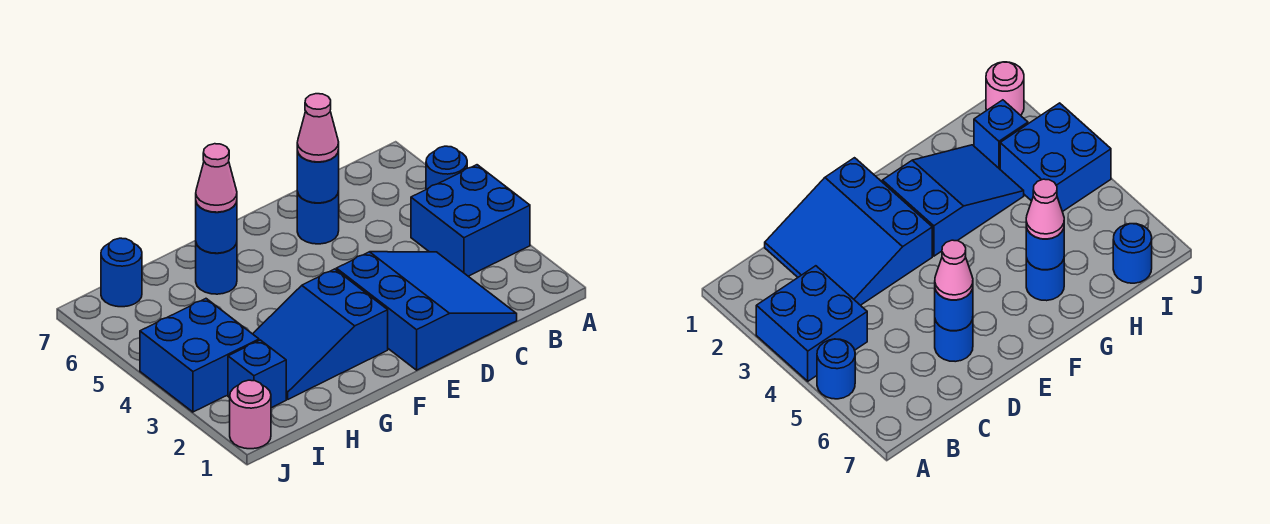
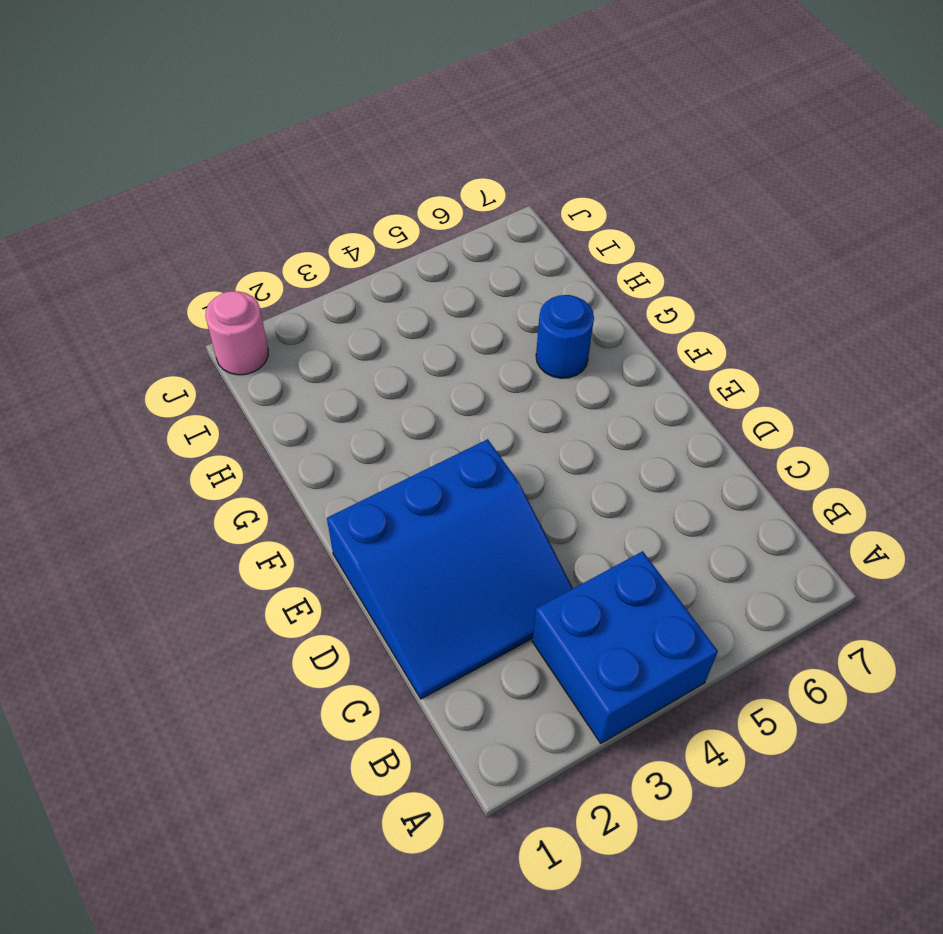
none -> blue round brick A5 level 1
none -> blue round brick D6 level 1
none -> blue slope F2:H3 level 1 top F

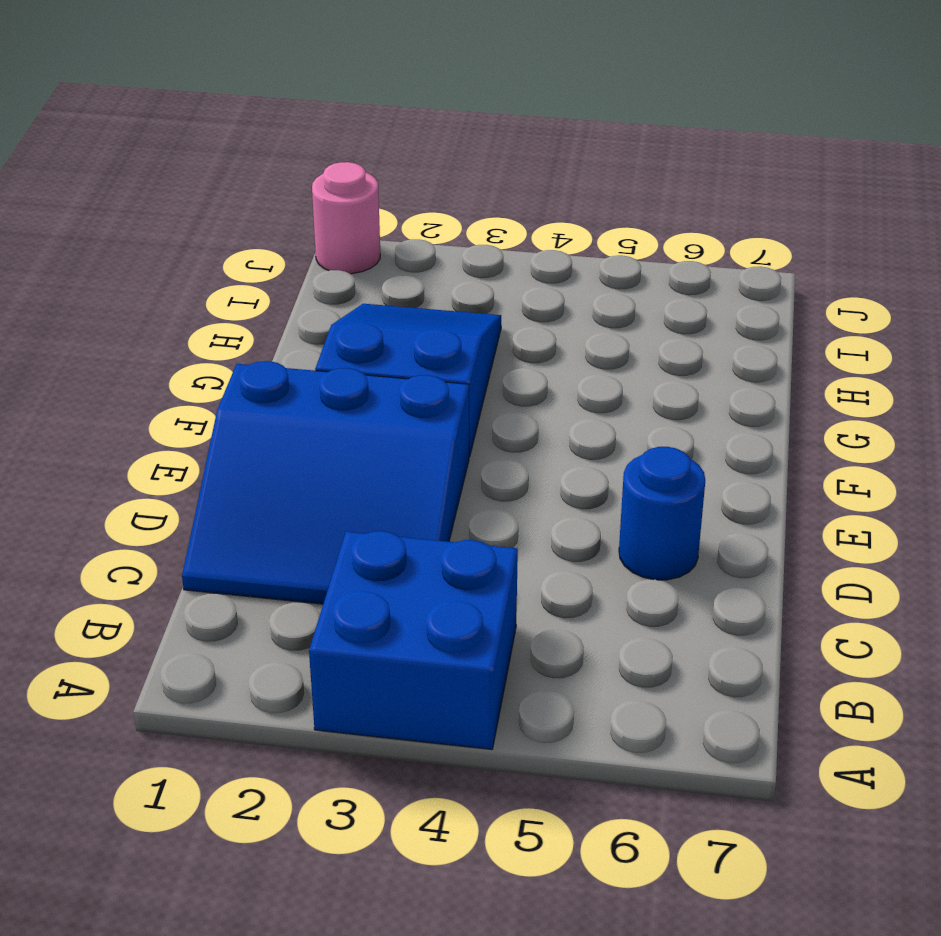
none -> blue round brick A5 level 1
none -> blue round brick G6 level 1
none -> blue brick I2 level 1

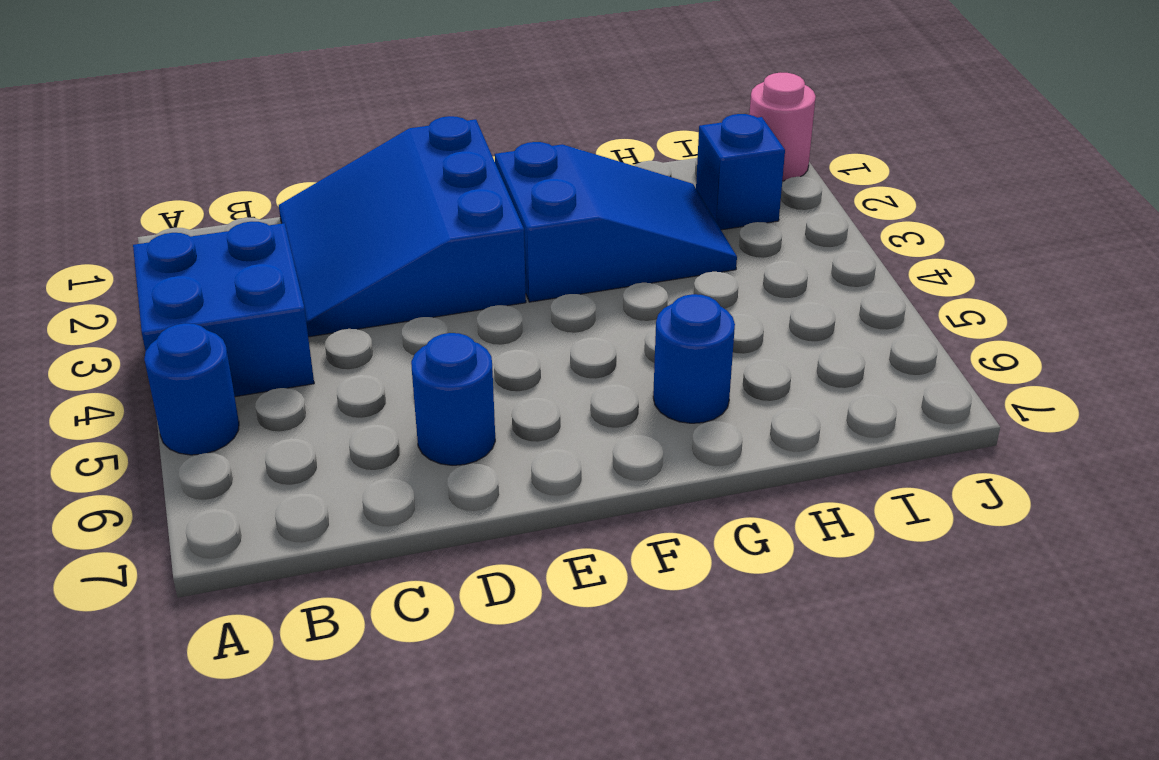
none -> blue brick I3:J4 level 1
none -> blue round brick I7 level 1
none -> blue round brick D6 level 2

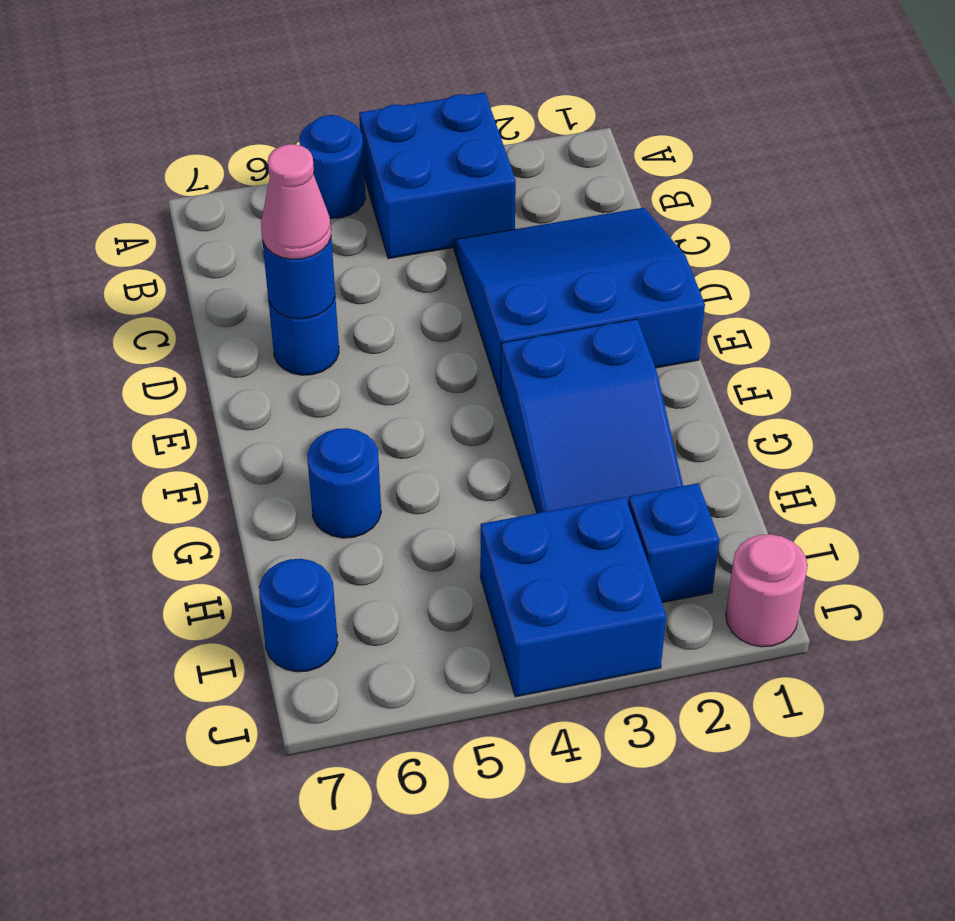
none -> blue round brick G6 level 2
none -> pink cone G6 level 3

